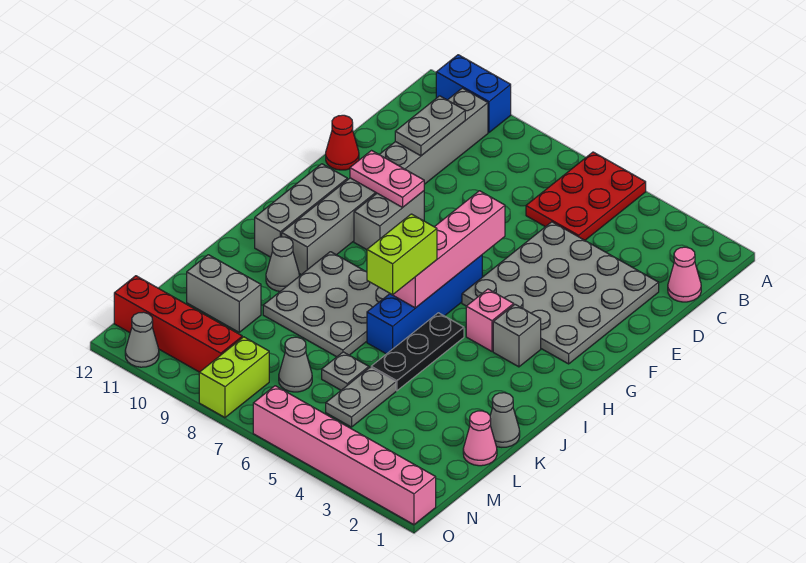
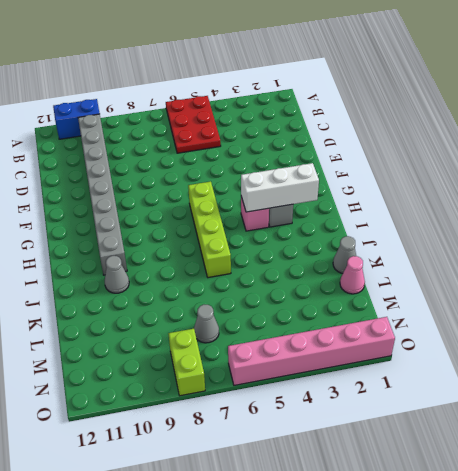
lime brick G6:J6 level 1 -> blue brick G6:J6 level 1
white brick H2:H4 level 2 -> none
none -> pink cone C1 level 1
none -> grey plate D2:G5 level 1
none -> red cone E12 level 1

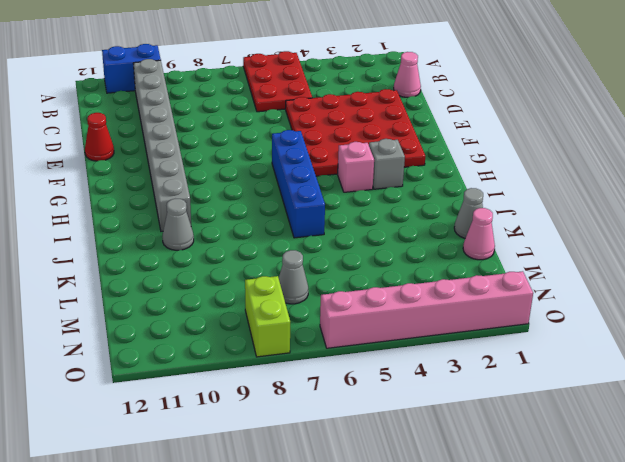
red plate D2:G5 level 1 -> grey plate D2:G5 level 1
none -> grey brick F9:G9 level 1
none -> grey brick G11:I11 level 1
none -> black plate I5:K5 level 1

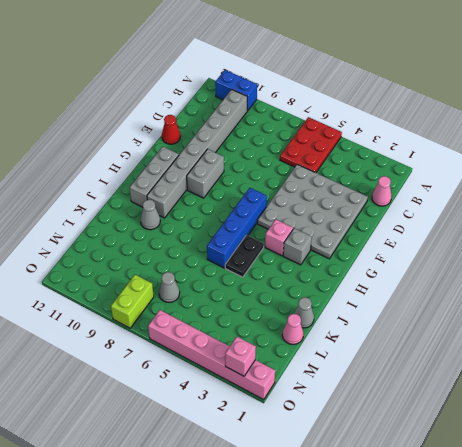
black plate I5:J5 level 1 -> black plate I5:K5 level 1
pink brick O2 level 2 -> none
none -> grey plate I7:K9 level 1
none -> grey plate L5:M5 level 1
none -> grey plate L6 level 1

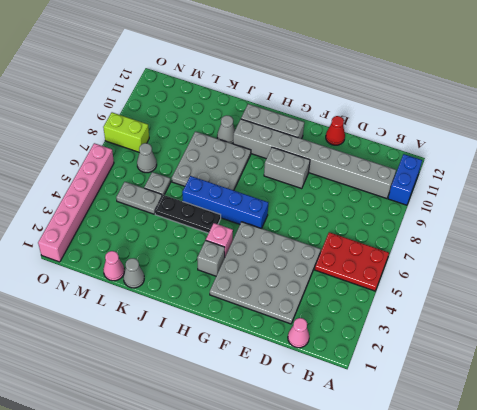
none -> grey brick L10:L11 level 1
none -> red brick N9:N12 level 1
none -> grey cone O11 level 1

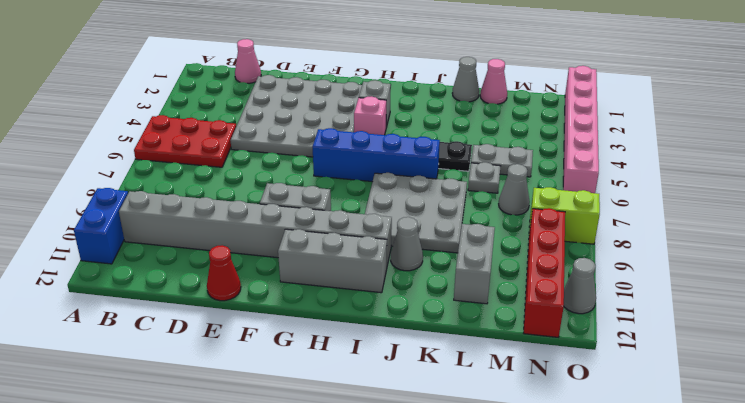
none -> grey plate C10:D10 level 2
none -> pink brick F6:I6 level 2
none -> pink plate F9:F10 level 2

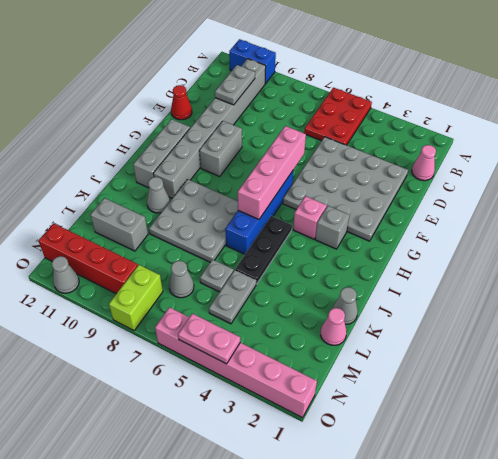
pink plate O4:O5 level 2 -> pink plate F9:F10 level 2
none -> lime brick I6:J6 level 3

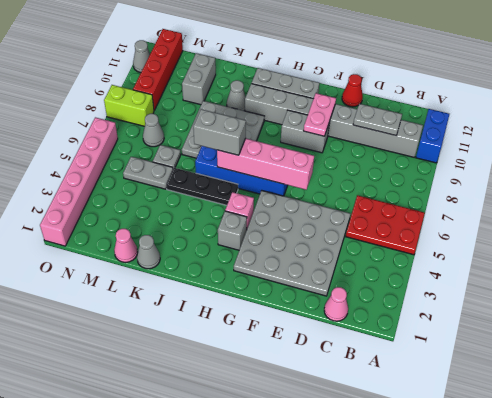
grey brick I6:J6 level 3 -> lime brick I6:J6 level 3

